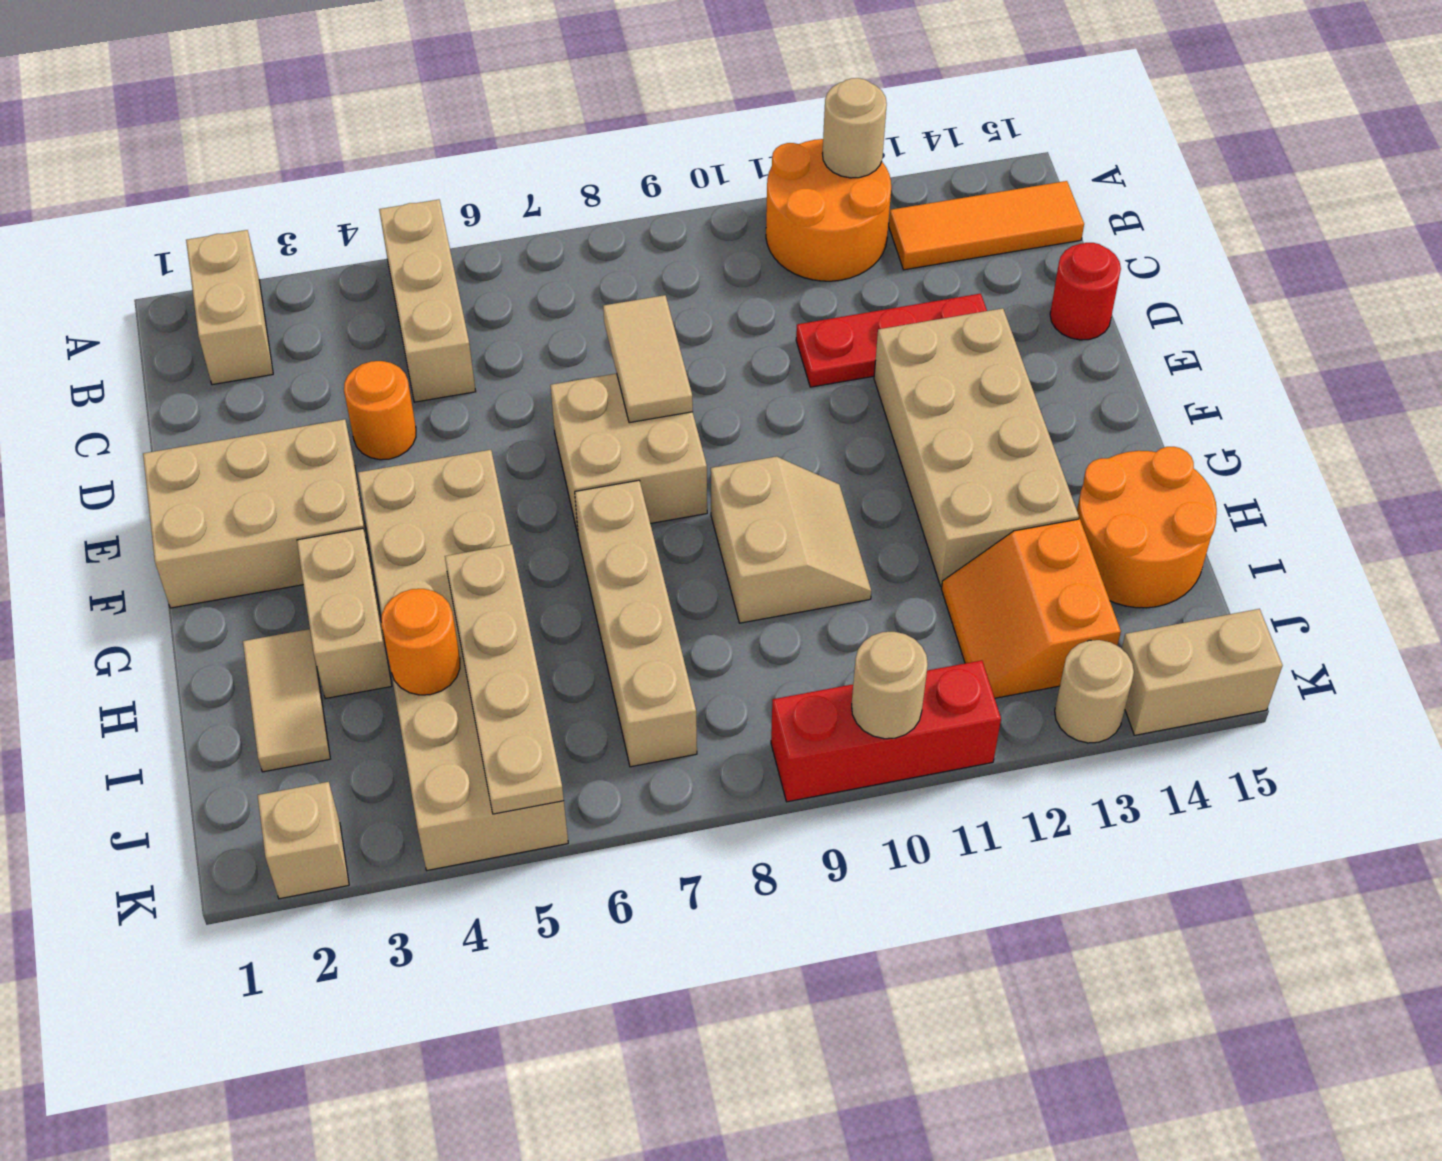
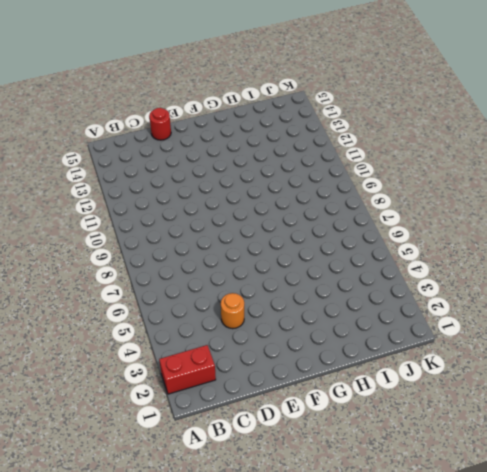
red brick A2:B2 level 1 -> tan brick A2:B2 level 1
none -> tan brick A5:C5 level 1
none -> orange round brick A11:B12 level 1
none -> orange tile B13:B15 level 1

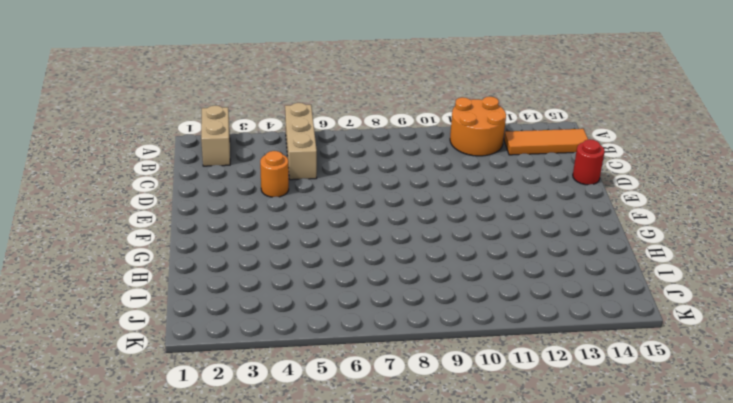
none -> red plate D11:D13 level 1
none -> tan brick E1:F3 level 1
none -> tan brick E7:F8 level 1

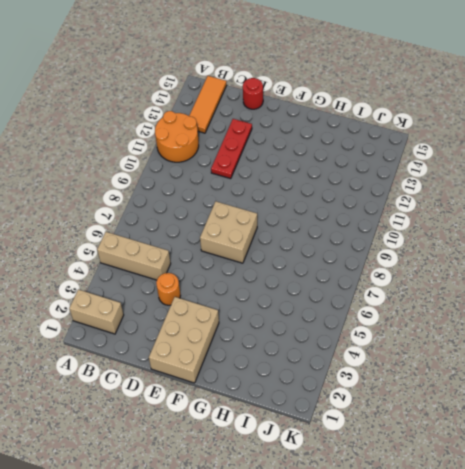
none -> tan brick E12:H13 level 1
none -> tan brick F4:K5 level 1
none -> tan brick G3:H3 level 1

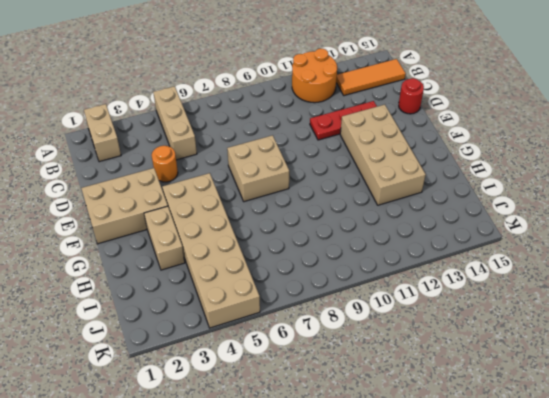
none -> tan brick G7:J7 level 1
none -> tan slope G9:H10 level 1 top 9
none -> tan tile H2:I2 level 1

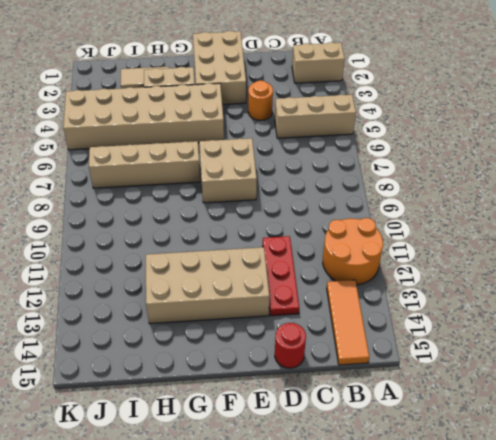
none -> tan slope G9:H10 level 1 top 9
none -> orange round brick H14:I15 level 1
none -> orange slope I12:J13 level 1 top 13

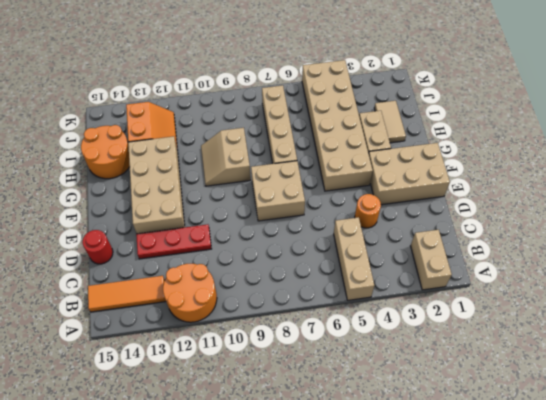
none -> tan brick K2 level 1
none -> red brick K9:K11 level 1
none -> tan round brick K13 level 1

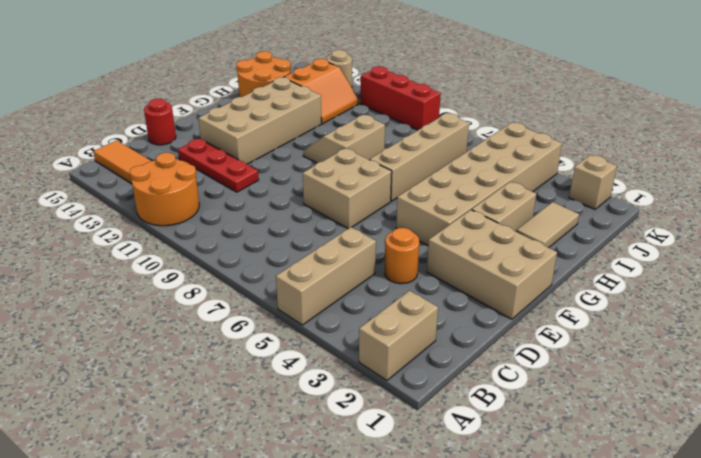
none -> tan brick K14:K15 level 1
none -> tan round brick A12 level 2
none -> tan tile D8:E8 level 2

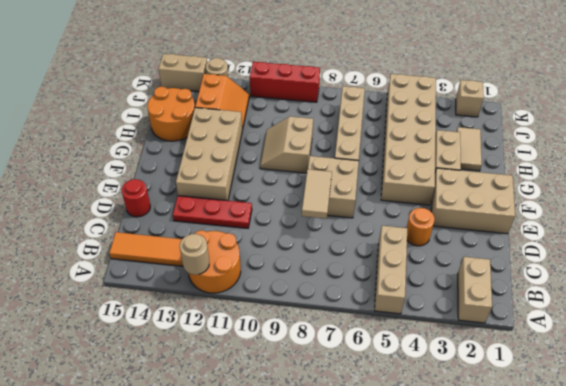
none -> tan plate H5:K5 level 2
none -> orange round brick I4 level 2
none -> tan round brick K10 level 2

